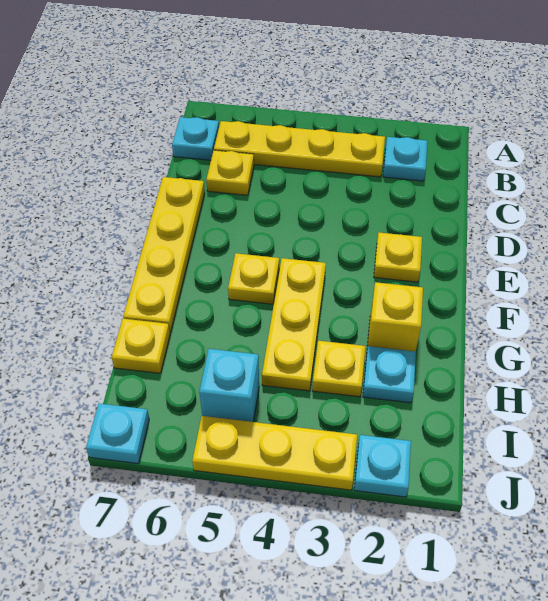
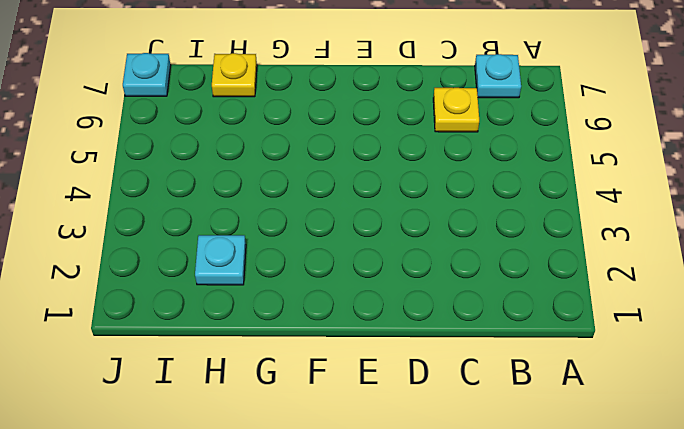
none -> cyan plate B2 level 1
none -> yellow plate B3:B6 level 1
none -> yellow plate D7:G7 level 1

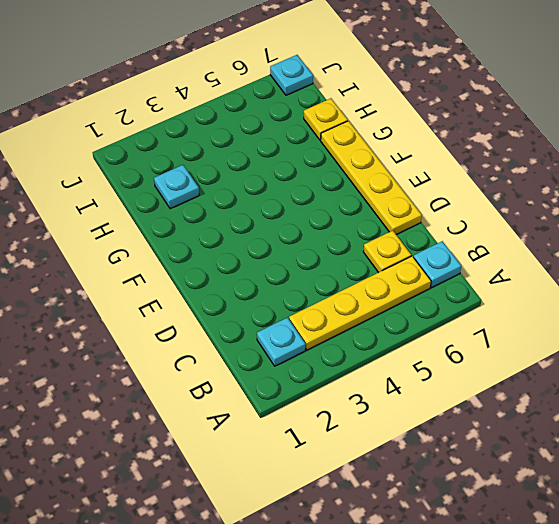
none -> yellow plate E2 level 1
none -> yellow plate F4:H4 level 1
none -> yellow plate F5 level 1

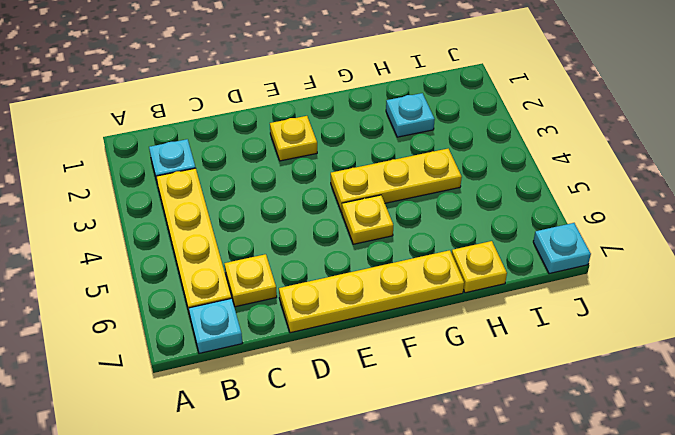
none -> yellow brick G2 level 1
none -> yellow plate H3 level 1
none -> cyan brick I5 level 1

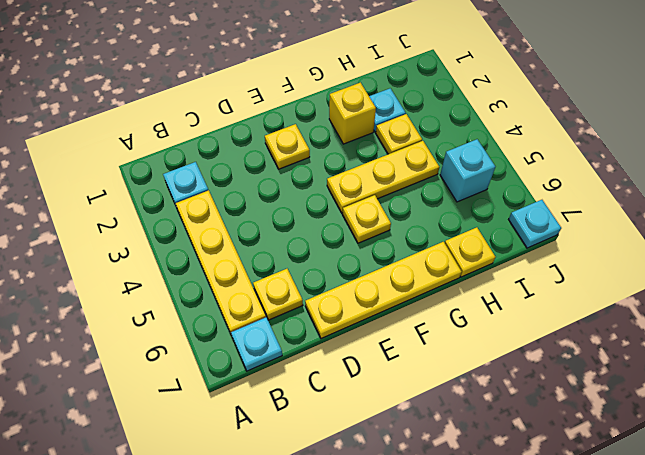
none -> cyan plate J2 level 1
none -> yellow plate J3:J5 level 1

